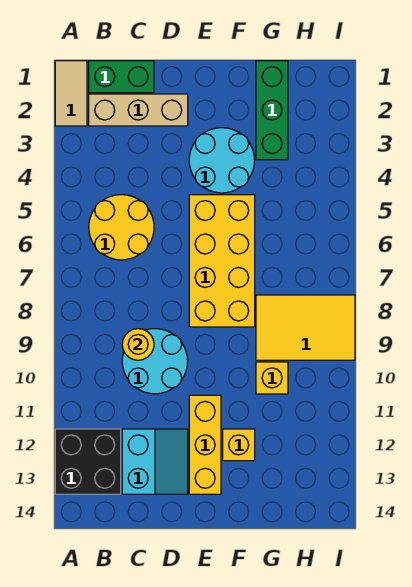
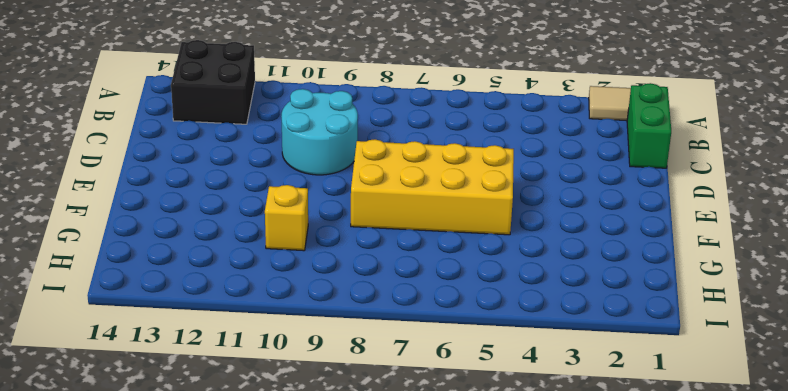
none -> tan brick B2:D2 level 1
none -> yellow round brick B5:C6 level 1
none -> cyan slope C12:D13 level 1 top C

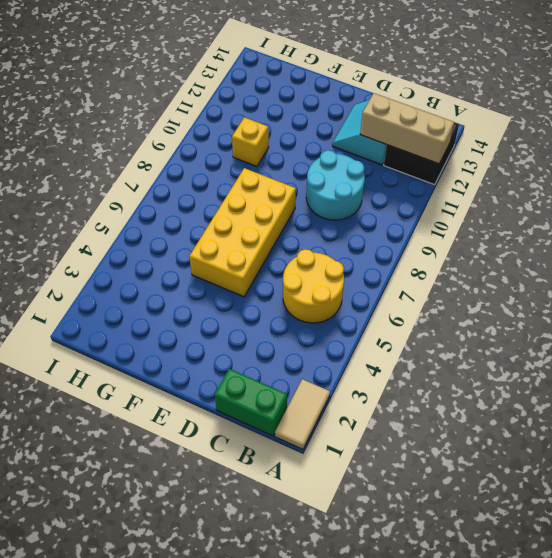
tan brick A12:C12 level 2 -> tan brick B2:D2 level 1
none -> cyan round brick E3:F4 level 1
none -> yellow brick E11:E13 level 1
none -> yellow brick F12 level 1

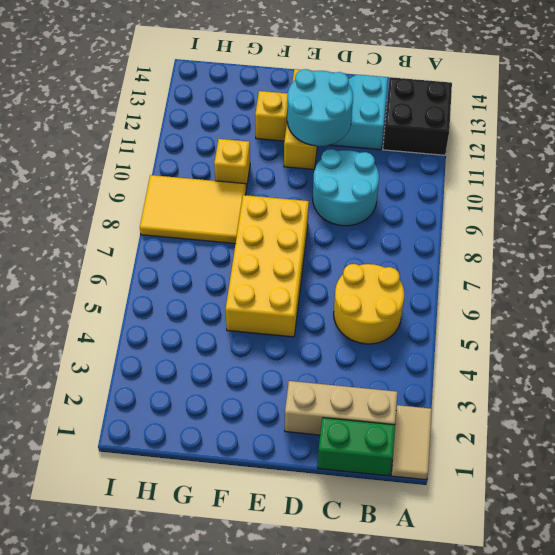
cyan round brick D11:E12 level 2 -> cyan round brick E3:F4 level 1
none -> green brick G1:G3 level 1
none -> yellow round brick C9 level 2

